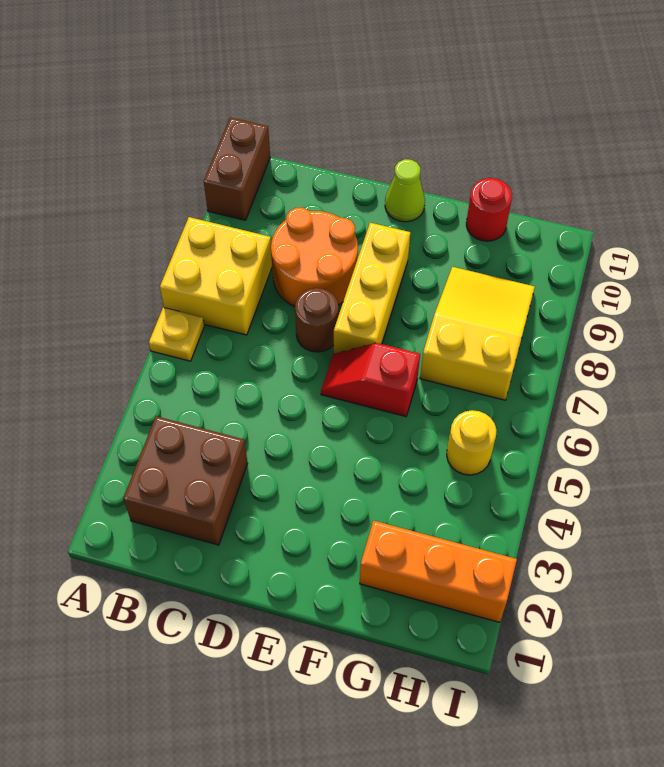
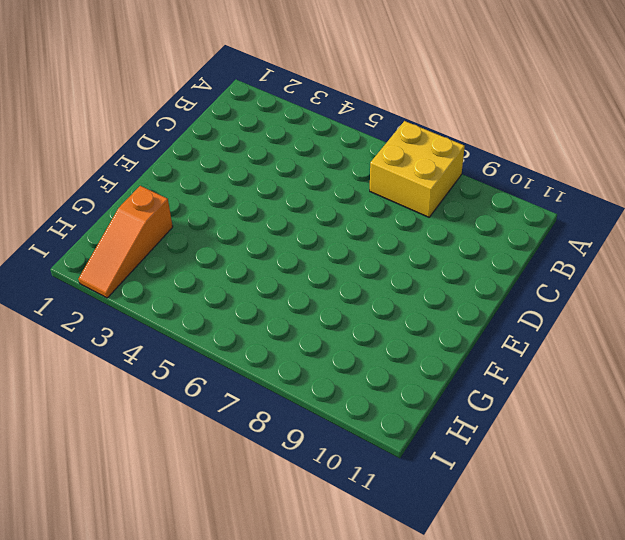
orange slope G2:I2 level 1 top G -> orange brick G2:I2 level 1
none -> yellow plate A6 level 1
none -> brown brick A10:A11 level 1
none -> brown brick B2:C3 level 1

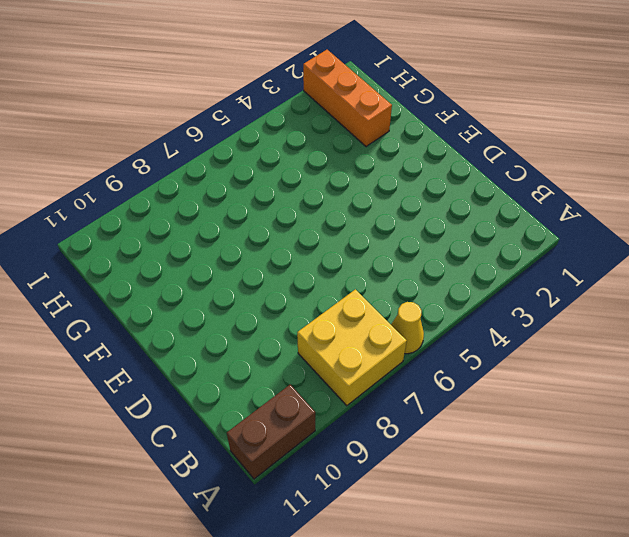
yellow cone A6 level 1 -> yellow plate A6 level 1
none -> brown brick B2:C3 level 1
none -> orange round brick C8:D9 level 1
none -> brown round brick D7 level 1

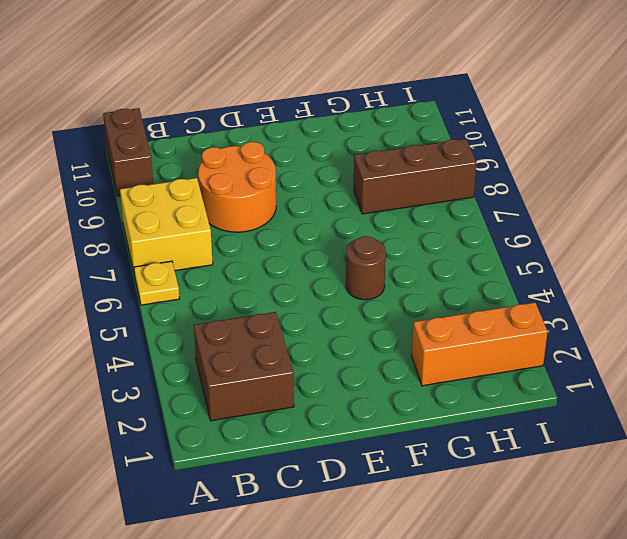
brown round brick F5 level 1 -> brown round brick D7 level 1
brown brick G8:I8 level 1 -> yellow slope G7:H9 level 1 top 7
none -> red slope E6:F6 level 1 top F
none -> yellow brick E7:E9 level 1
none -> lime cone E11 level 1

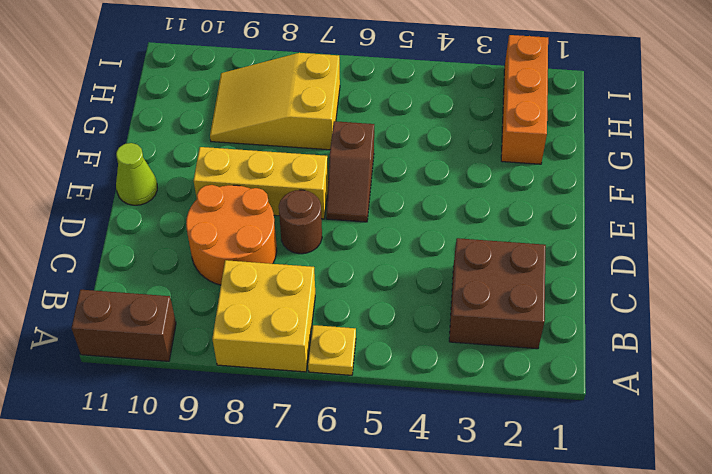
brown slope E6:F6 level 1 top F -> red slope E6:F6 level 1 top F
none -> red round brick G11 level 1
none -> yellow round brick H5 level 1

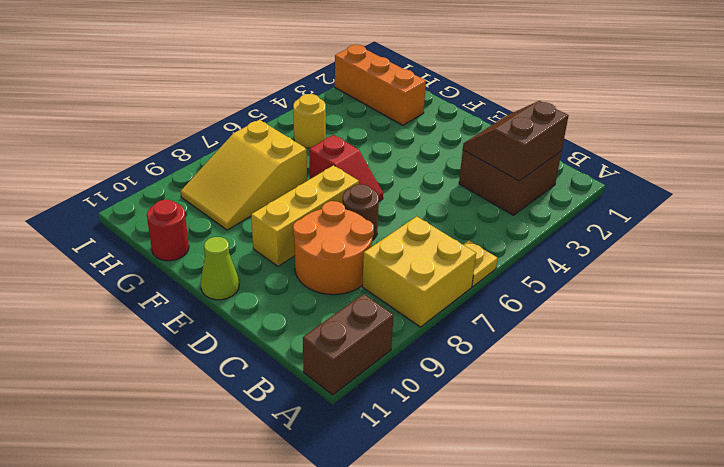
brown slope B2:C3 level 2 top B -> none

